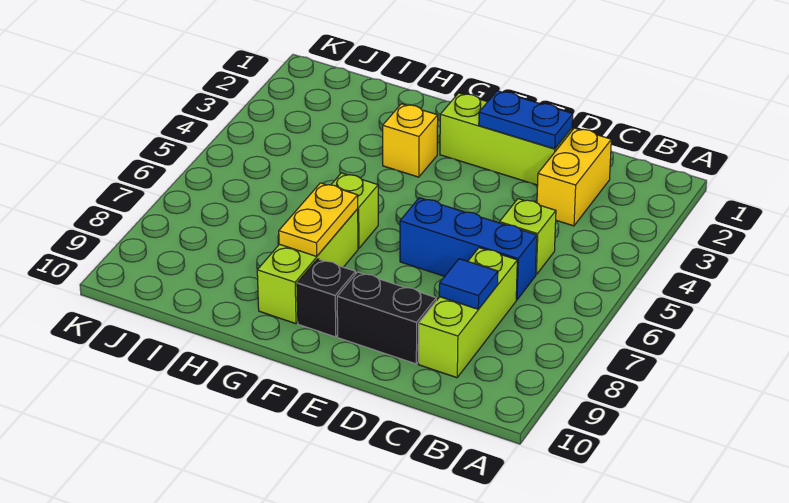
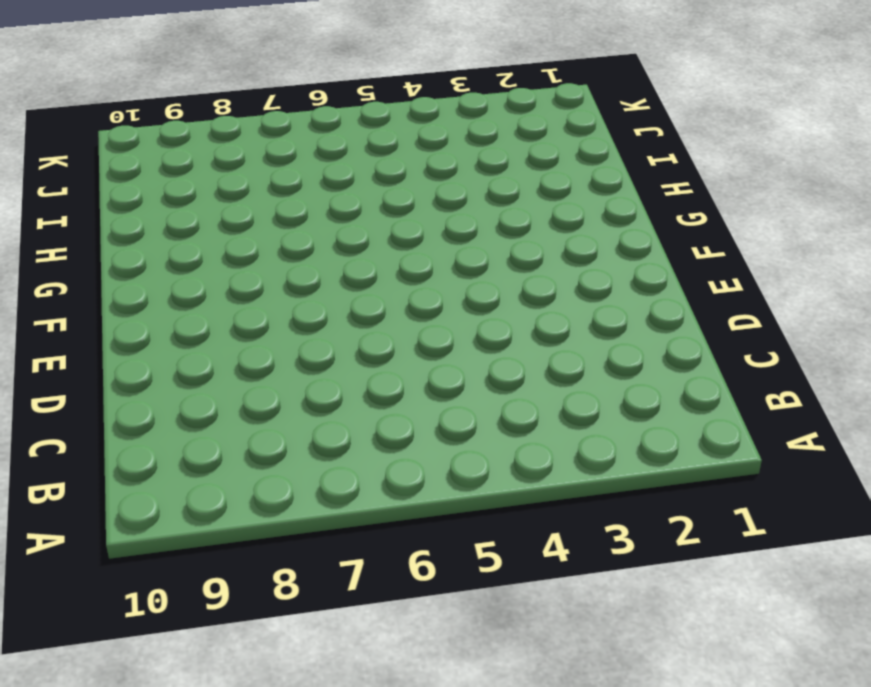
none -> yellow brick C2:C3 level 1
none -> lime brick C5 level 1
none -> blue brick C6:E6 level 1

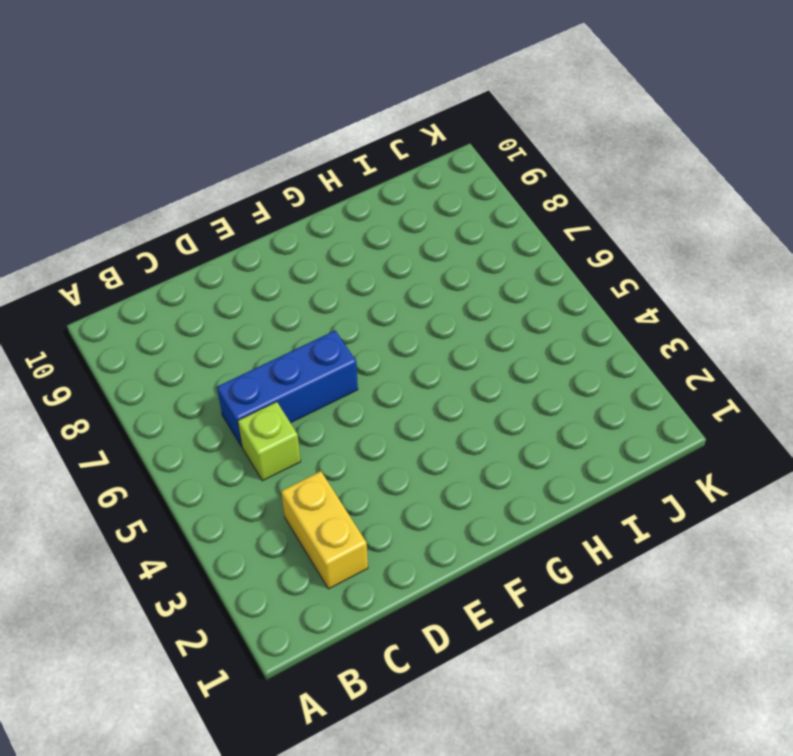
none -> lime brick C7:C9 level 1
none -> lime brick D2:F2 level 1
none -> black brick D9:E9 level 1

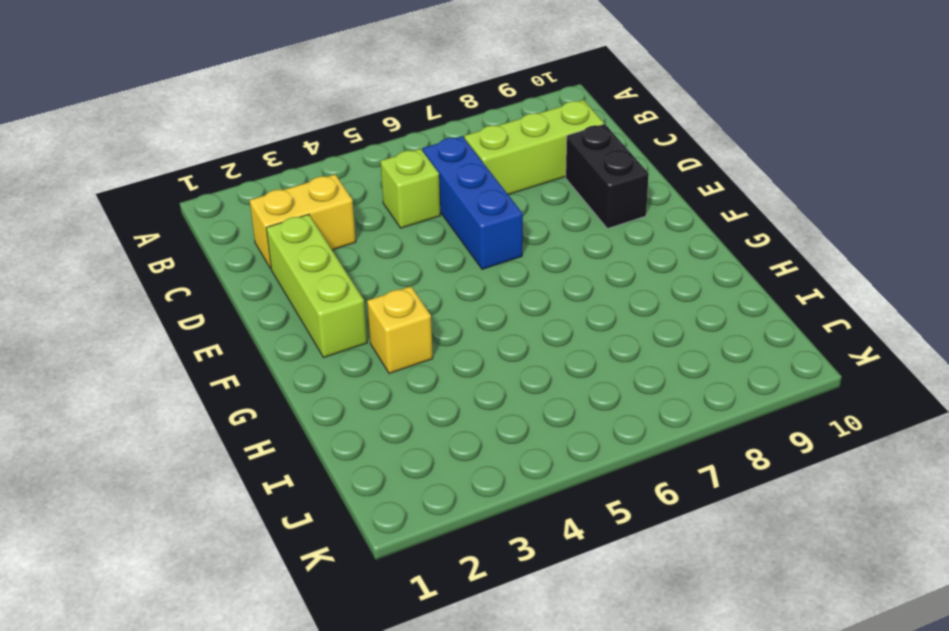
none -> black brick F9 level 1
none -> lime brick G6 level 1
none -> lime brick G7:G9 level 1

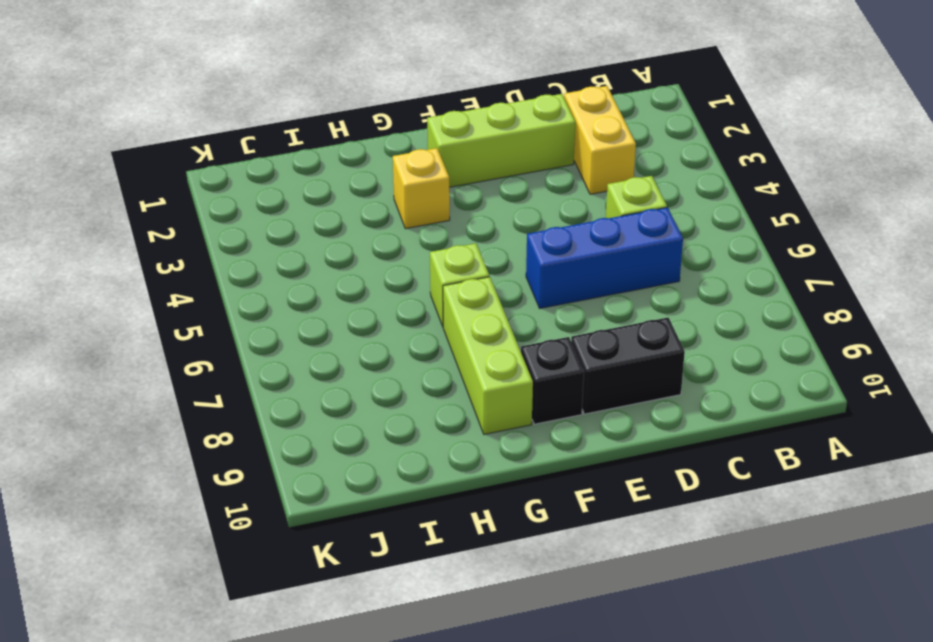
none -> lime brick C7:C9 level 1
none -> blue tile C8 level 2
none -> blue plate D2:E2 level 2

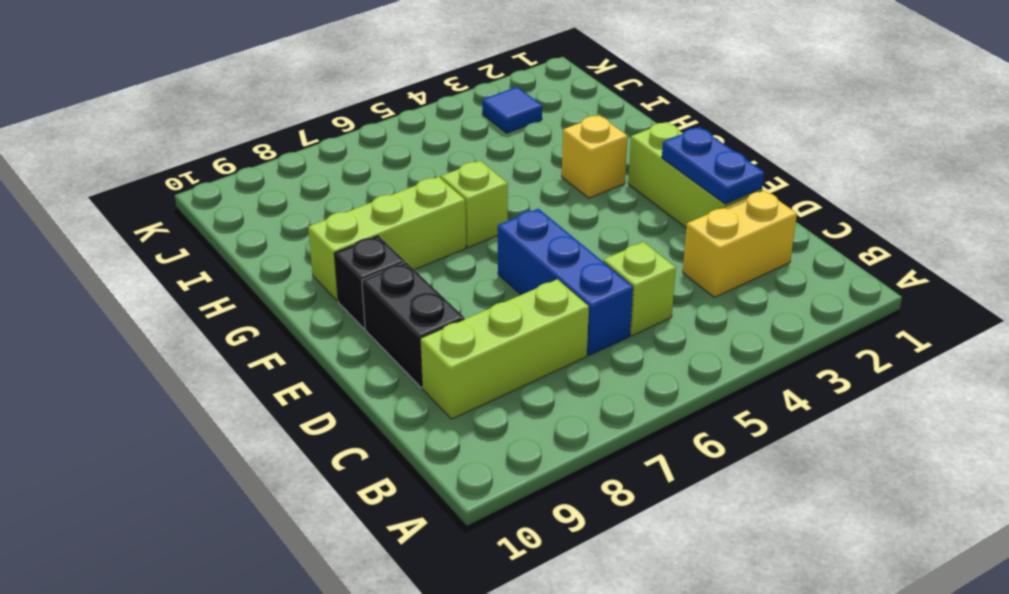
blue tile J3 level 1 -> blue tile C8 level 2
none -> yellow plate G7:G8 level 2

